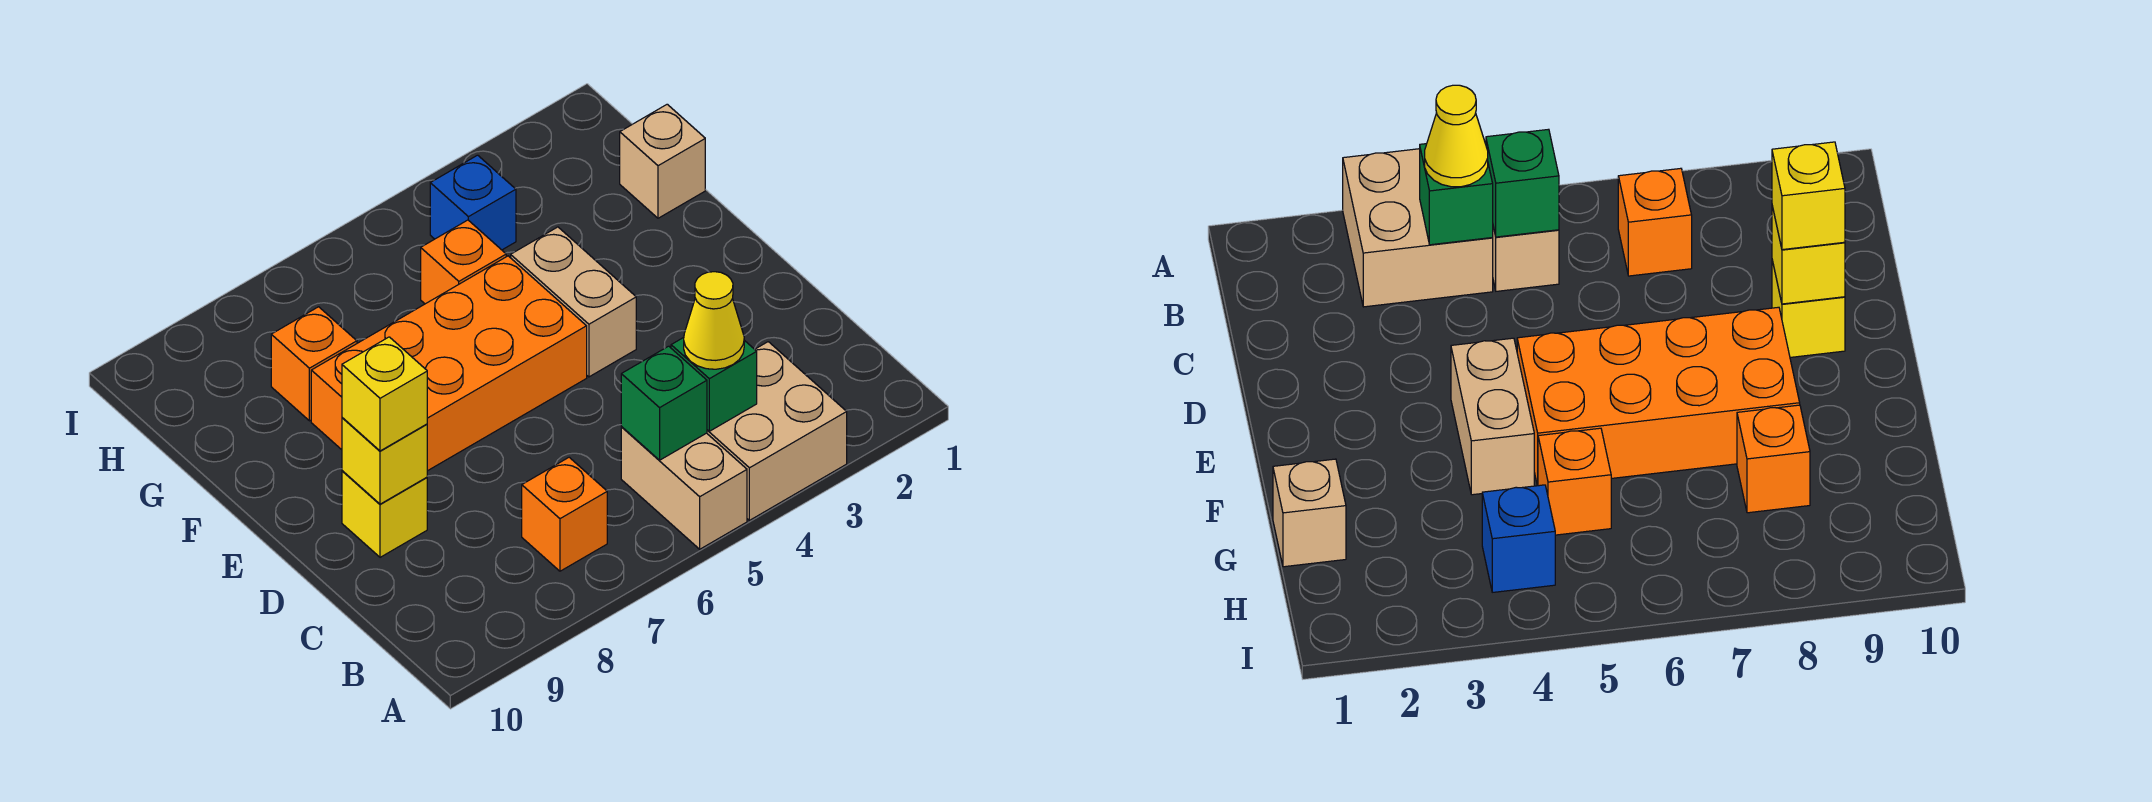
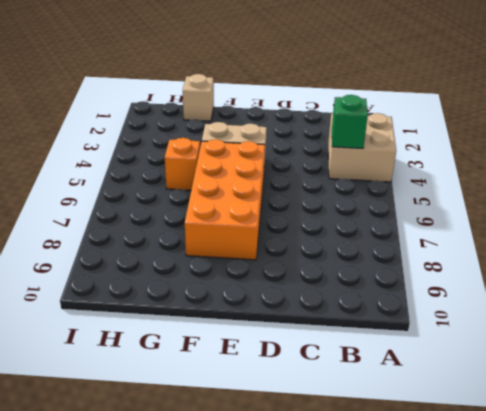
none -> tan brick A5:B5 level 1
none -> orange brick B7 level 1
none -> yellow brick D9 level 1

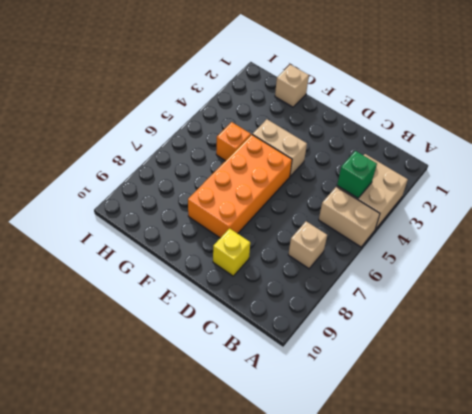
tan brick B7 level 1 -> orange brick B7 level 1
none -> orange brick G8 level 1
none -> blue brick H4 level 1
none -> green brick B5 level 2

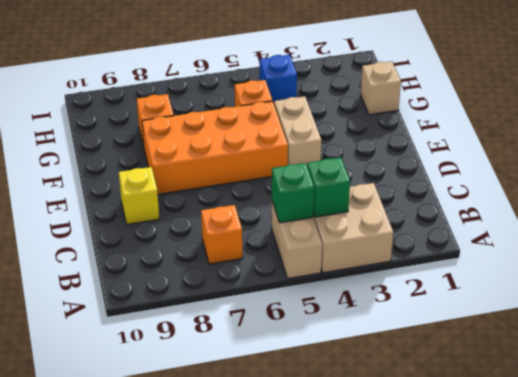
none -> yellow brick D9 level 2
none -> yellow cone B4 level 3
none -> yellow brick D9 level 3

